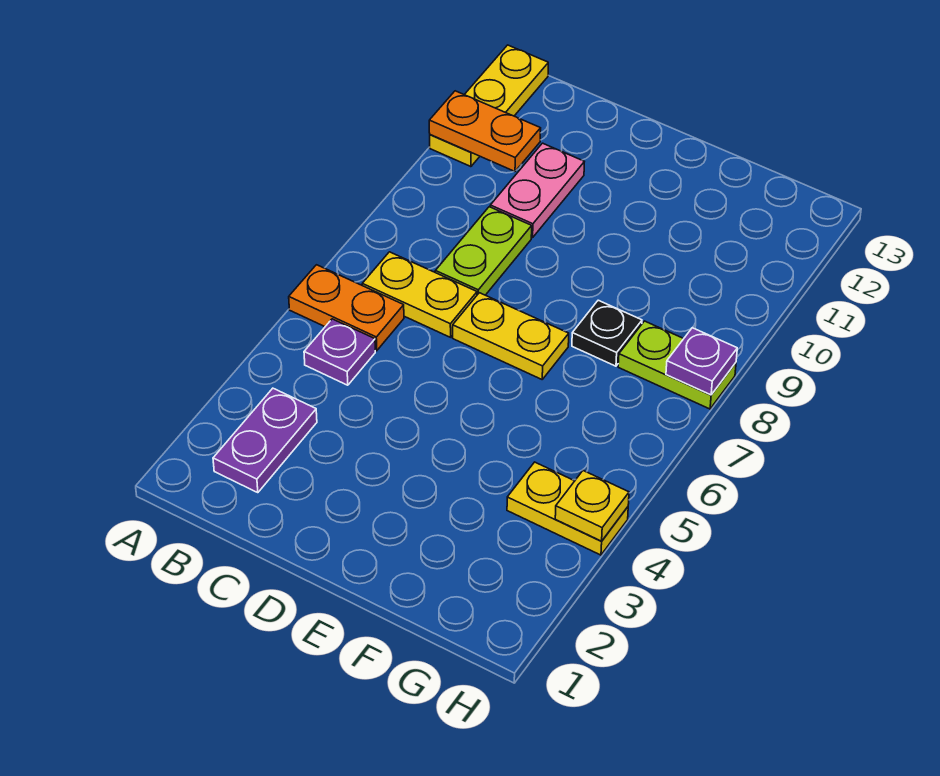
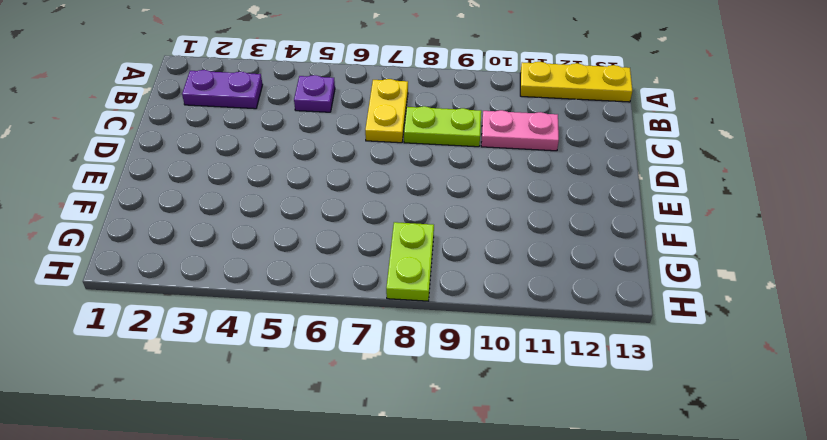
none -> orange plate A6:B6 level 1
none -> yellow plate D7:E7 level 1
none -> black plate F8 level 1

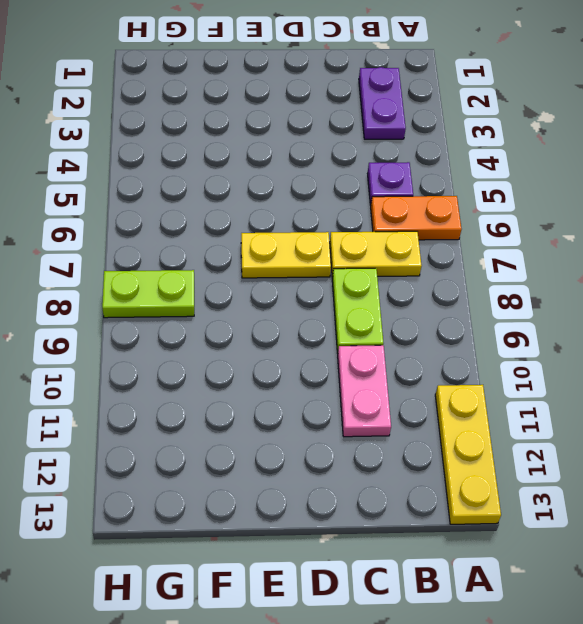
none -> black plate F8 level 1
none -> yellow plate G4:H4 level 1
none -> orange plate A11:B11 level 2

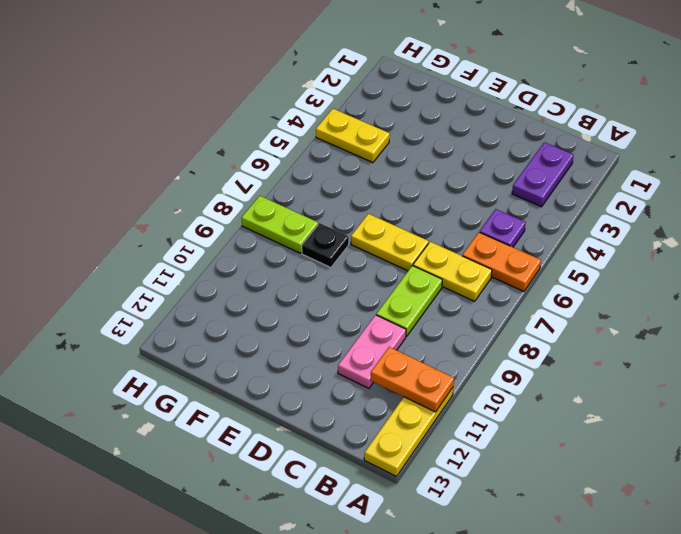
none -> yellow plate H4 level 2
none -> purple plate H8 level 2

